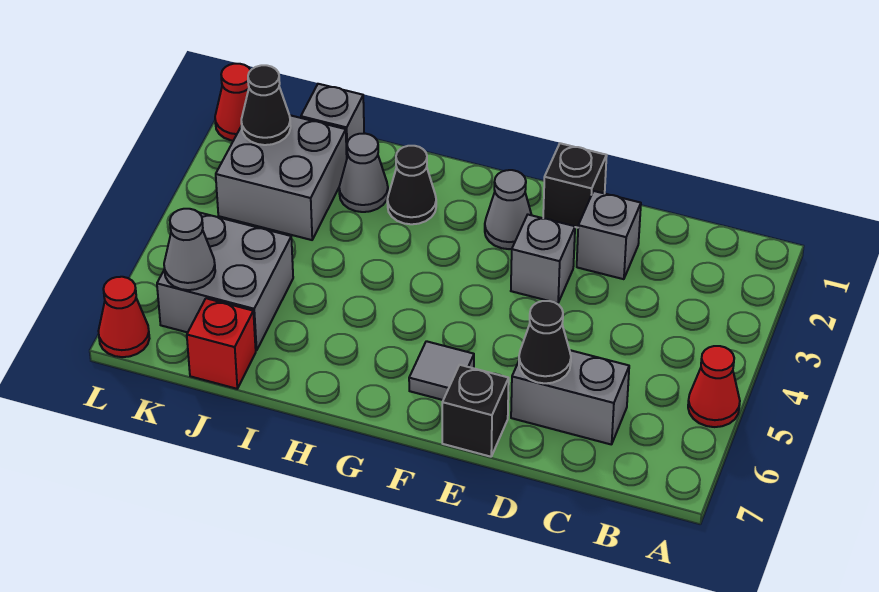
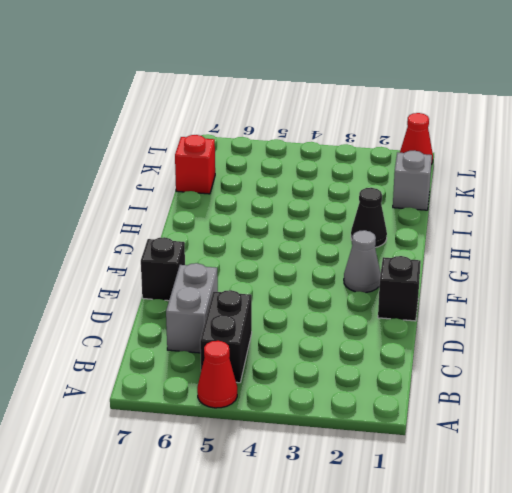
black brick B5:C5 level 1 -> none
none -> grey brick D2 level 1
none -> grey brick E3 level 1
none -> grey tile F6 level 1

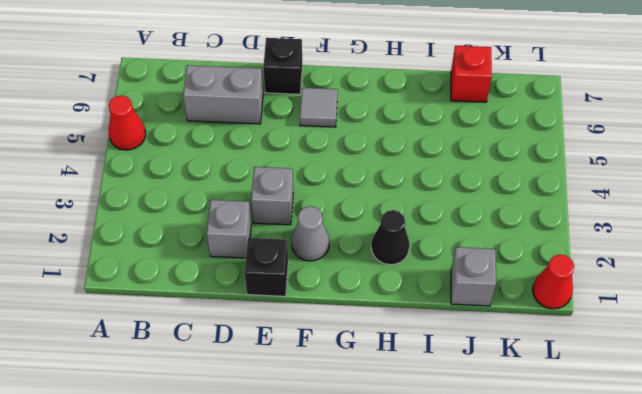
none -> grey cone I2 level 1
none -> grey brick J2:K3 level 1
none -> grey brick J5:K6 level 1

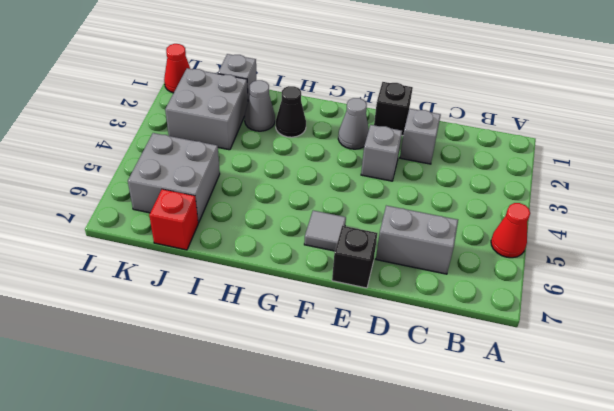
none -> red cone L7 level 1
none -> black cone D6 level 2
none -> black cone K2 level 2

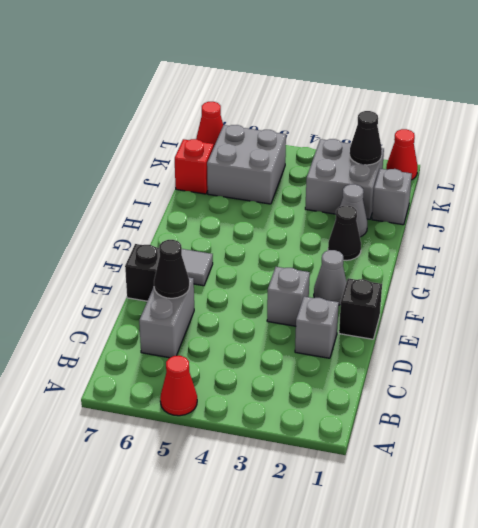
none -> grey cone K6 level 2

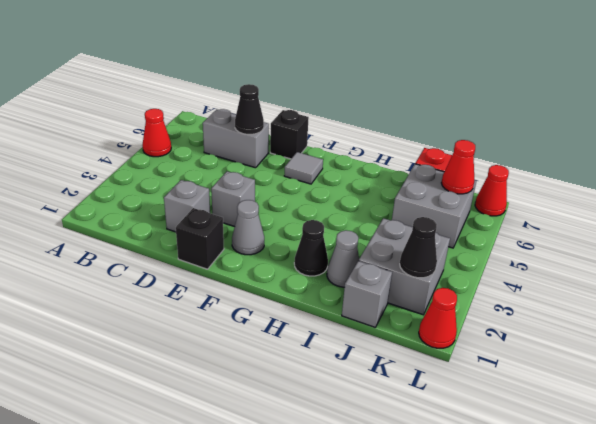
red cone K6 level 2 -> grey cone K6 level 2

